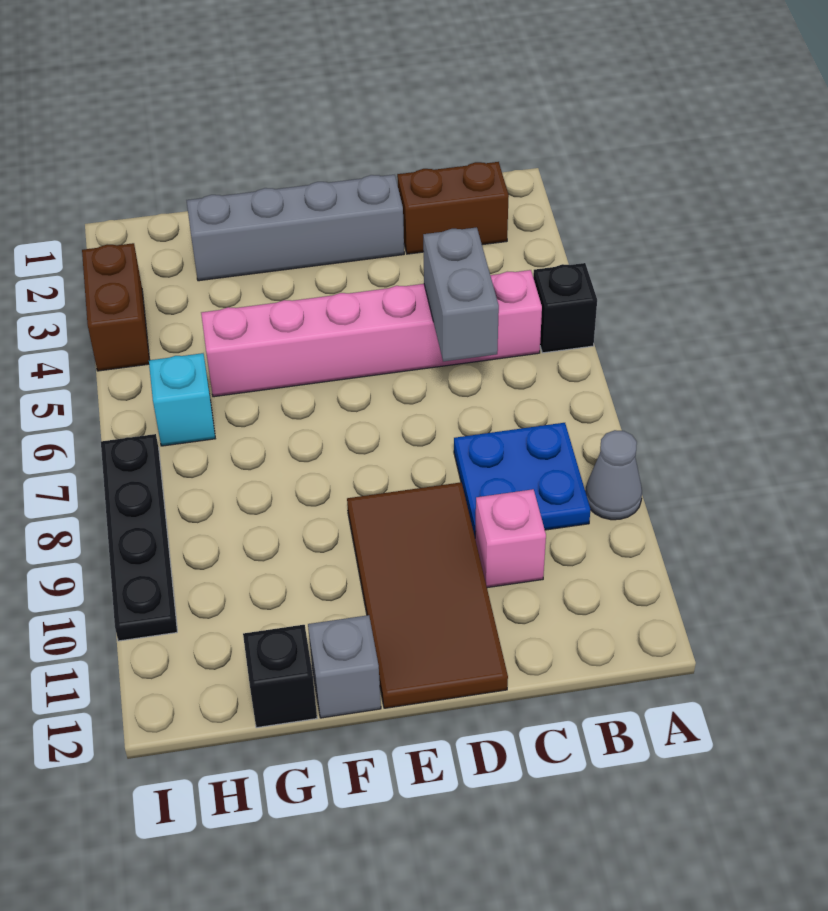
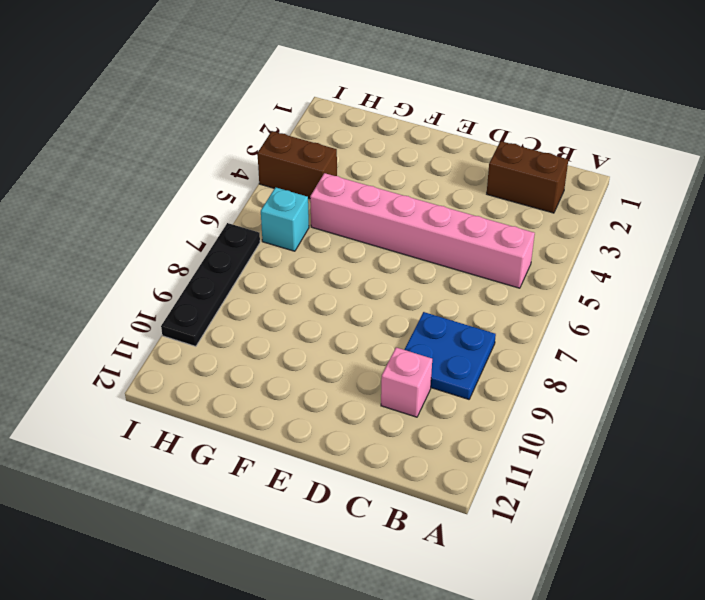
brown brick H4:I4 level 1 -> brown brick I3:I4 level 1
none -> black brick A5 level 1
none -> grey cone A9 level 1
none -> grey brick D2:G2 level 1

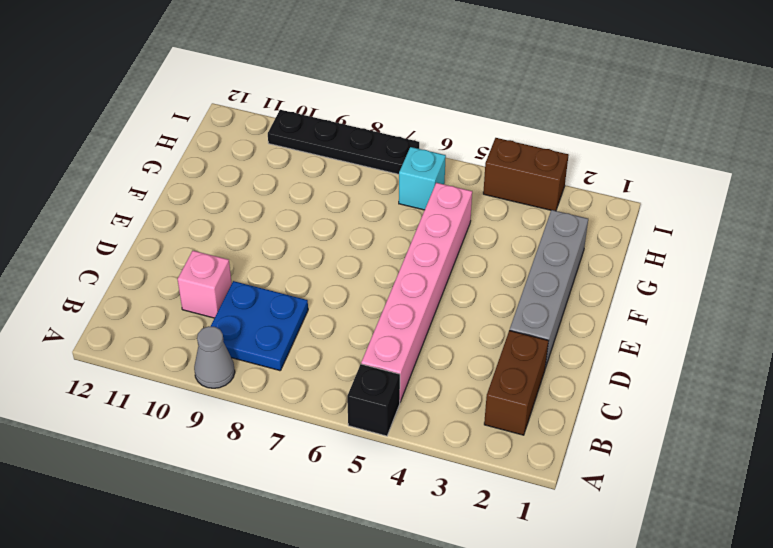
none -> brown tile D9:E12 level 1
none -> grey brick F12 level 1
none -> black brick G12 level 1

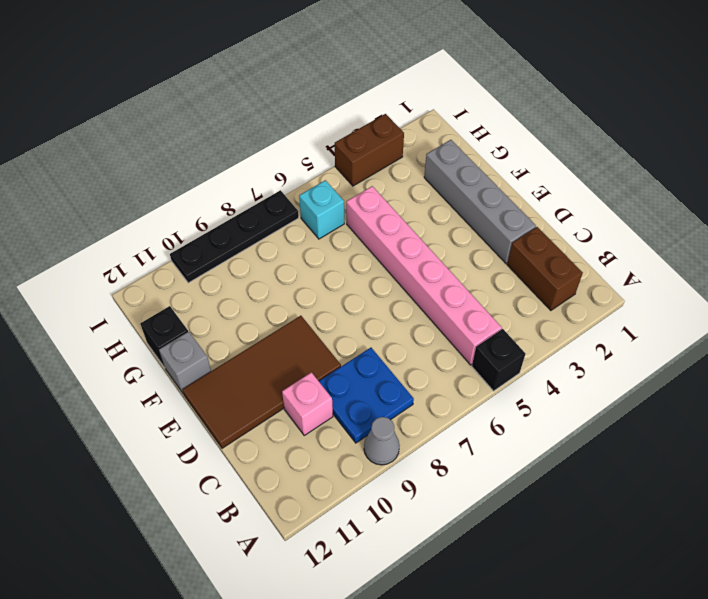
none -> grey brick C5:C6 level 2

